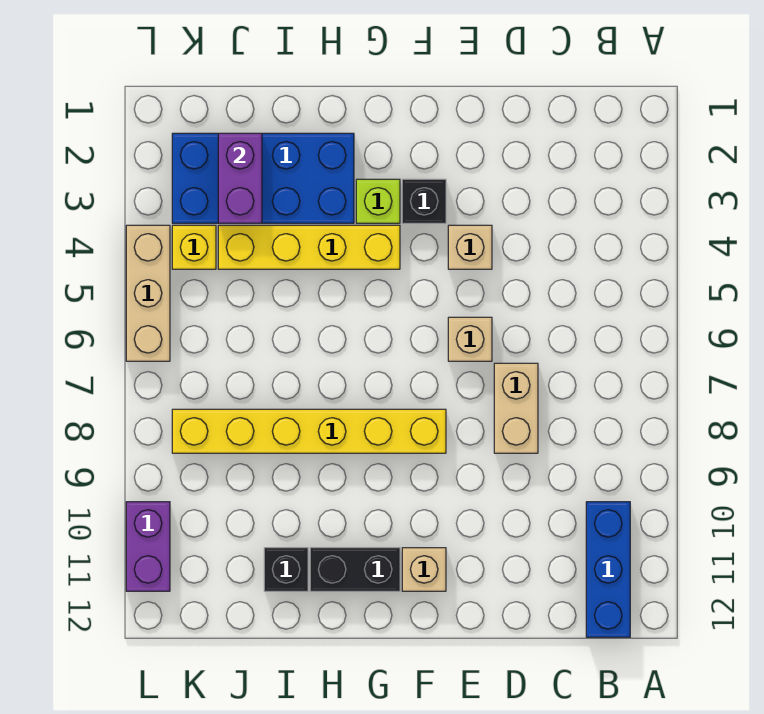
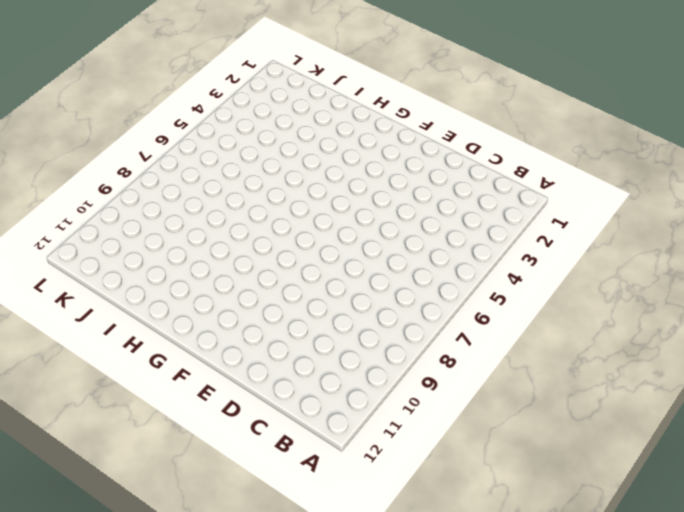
none -> blue brick B10:B12 level 1
none -> tan brick D7:D8 level 1
none -> tan brick E4 level 1

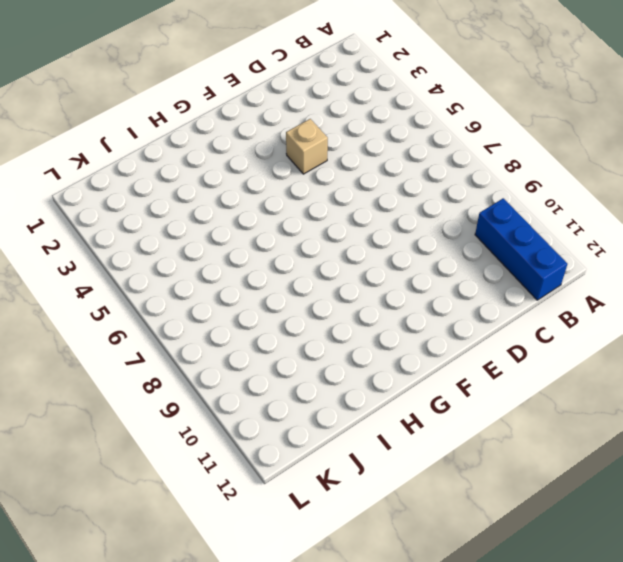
none -> tan brick D7:D8 level 1
none -> tan brick E6 level 1
none -> black brick F3 level 1

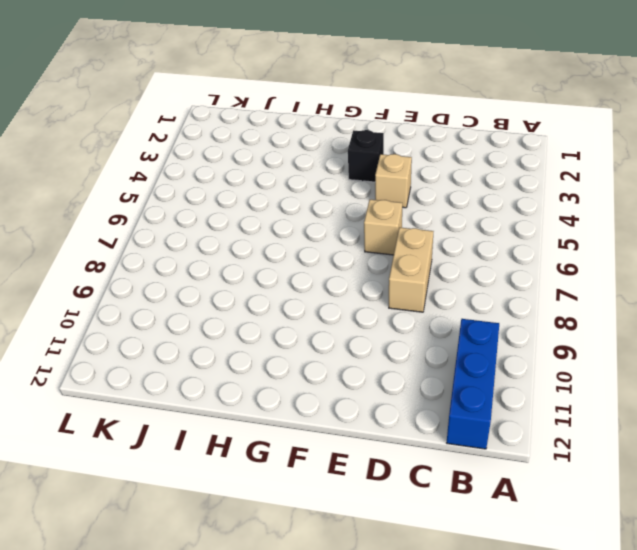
none -> yellow brick F8:K8 level 1
none -> tan brick F11 level 1
none -> lime brick G3 level 1

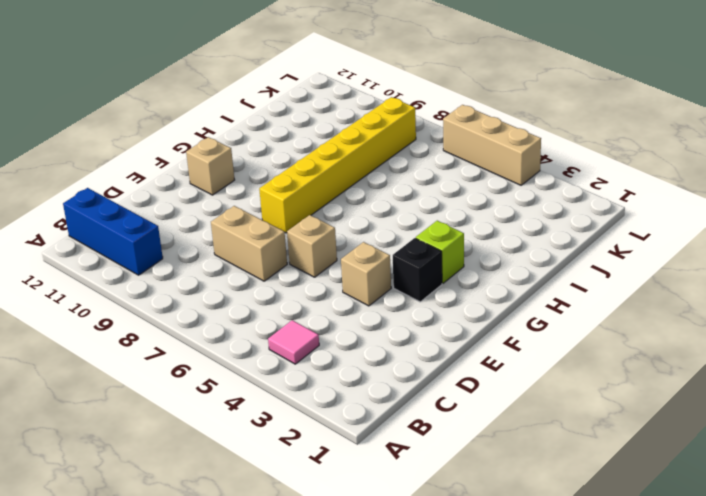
pink tile B4 level 1 -> none
none -> yellow brick G4:J4 level 1
none -> black brick G11:H11 level 1
none -> blue brick H2:K3 level 1

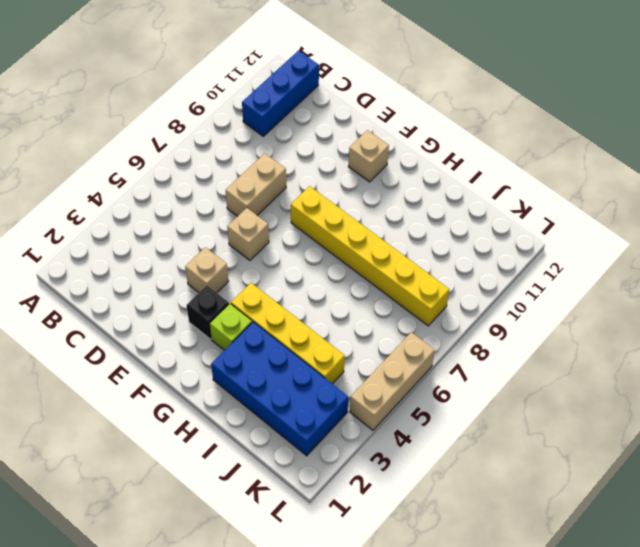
none -> black brick G11:H11 level 1
none -> black brick I11 level 1
none -> yellow brick K4 level 1

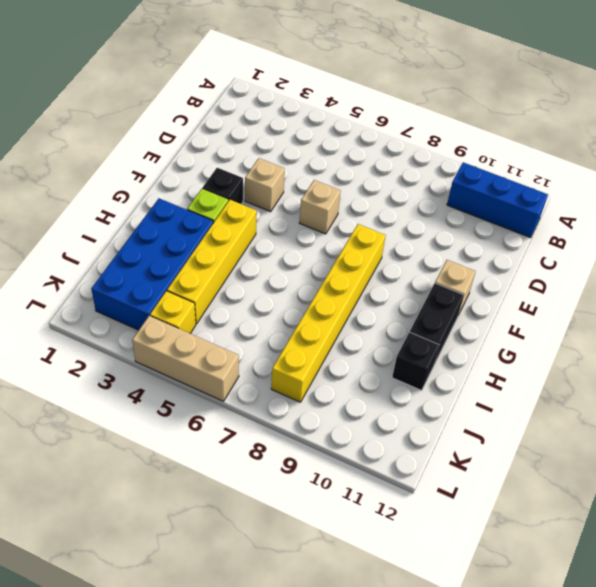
none -> tan brick D7:D8 level 1
none -> purple brick L10:L11 level 1
none -> purple brick J2:J3 level 2

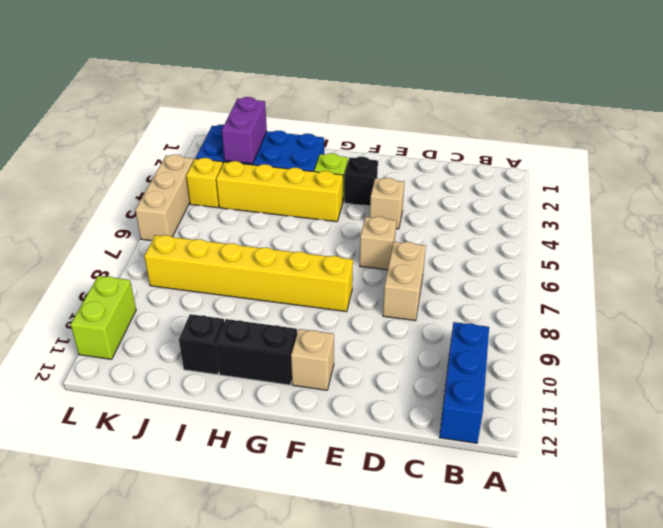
lime brick L10:L11 level 1 -> purple brick L10:L11 level 1

